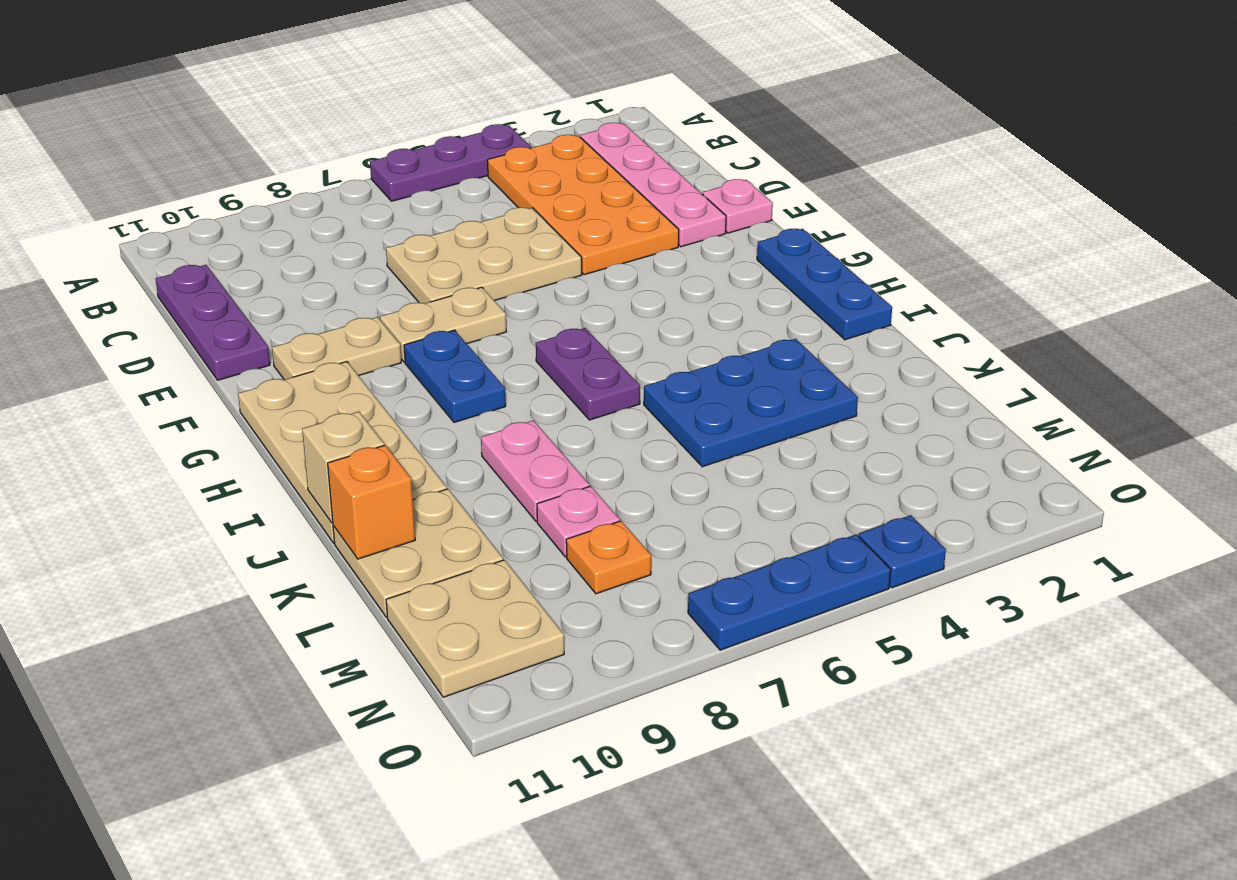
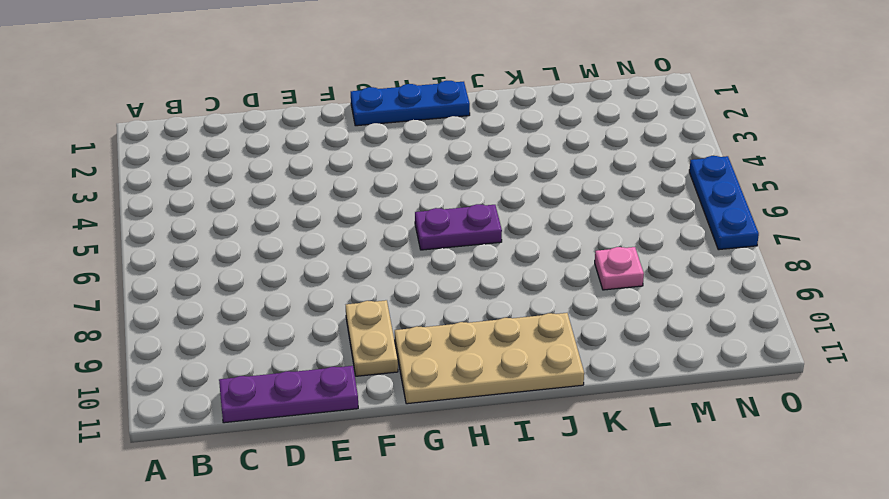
none -> purple plate A4:A6 level 1
none -> pink plate B2:E2 level 1
none -> orange plate B3:E4 level 1

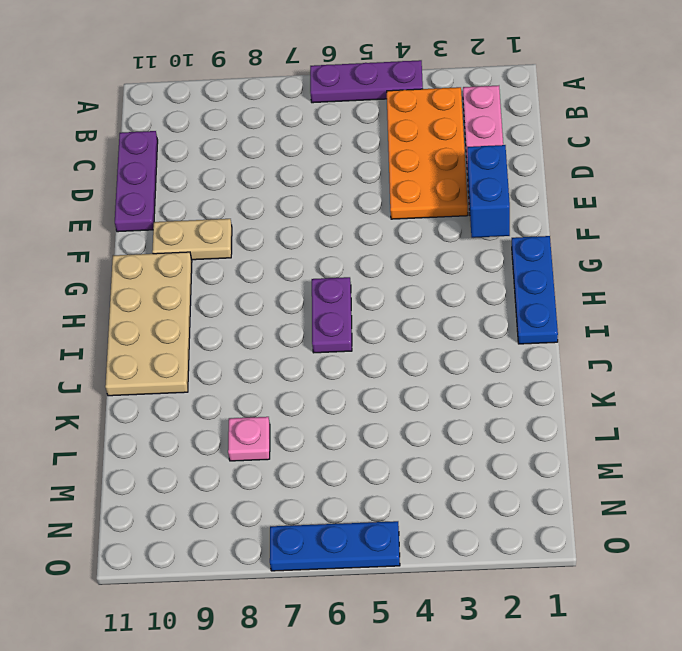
blue brick E2:F2 level 2 -> none
none -> tan plate D5:E7 level 1
none -> pink plate E1 level 1
none -> tan plate F7:F8 level 1

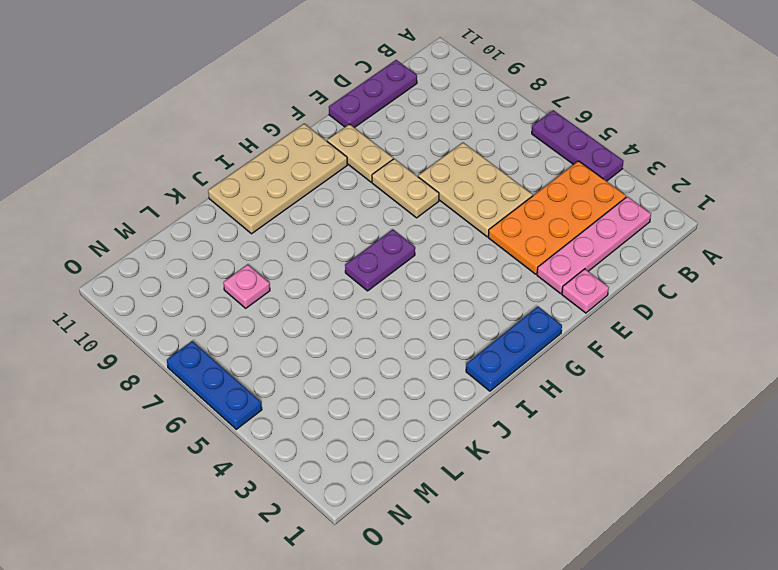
none -> blue plate G8:H8 level 1
none -> blue plate J3:K5 level 1
none -> pink plate J8:K8 level 1

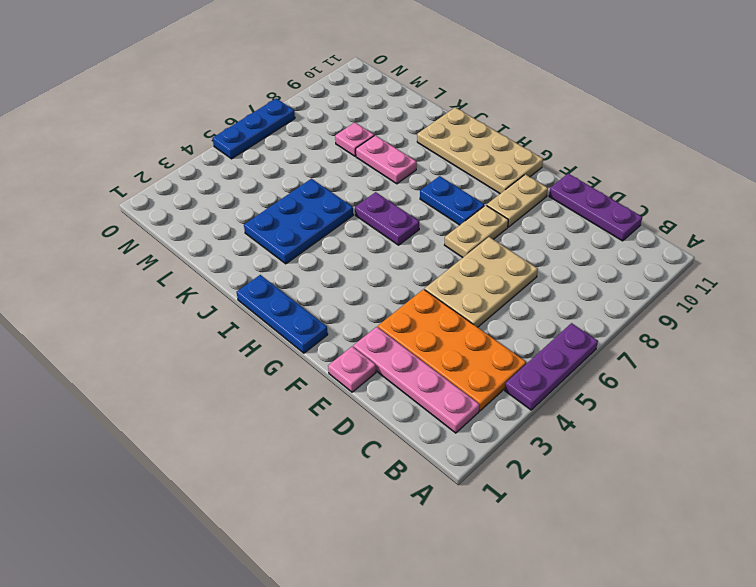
none -> tan plate K10:L11 level 1
none -> orange plate M8 level 1
none -> tan plate M10:N11 level 1

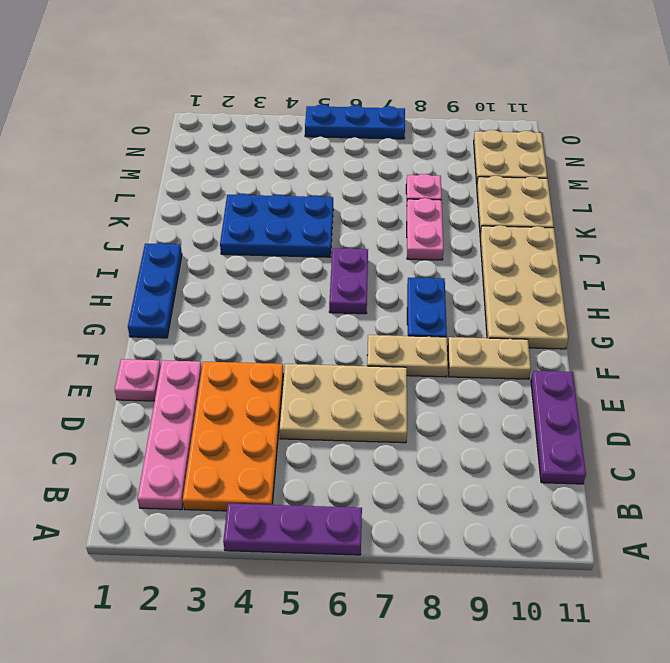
none -> orange plate M8 level 1
none -> blue plate O4 level 1
none -> tan brick J11 level 2

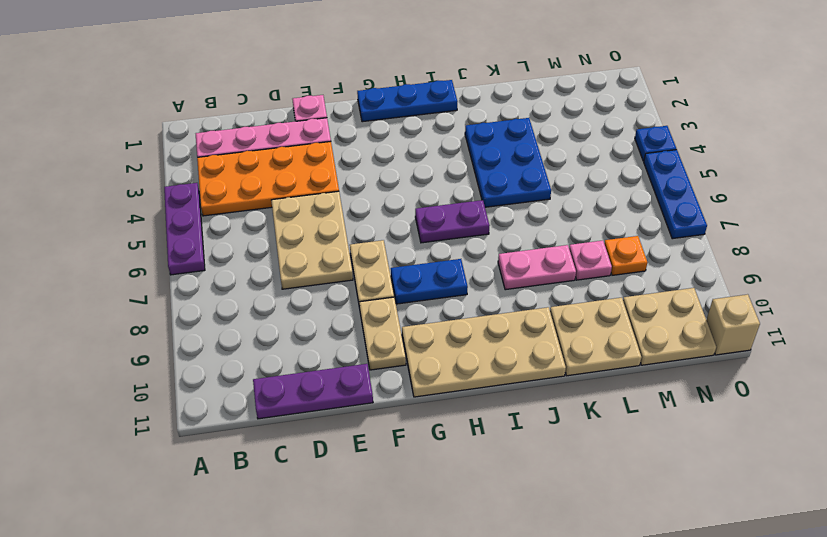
tan brick O11 level 1 -> tan brick J11 level 2
none -> orange brick K11 level 2

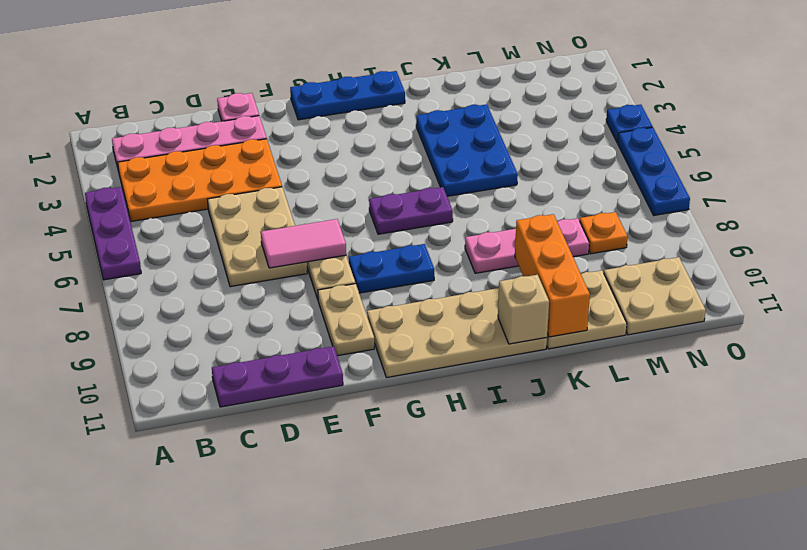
pink tile E7:F7 level 2 -> none
orange brick K9:K11 level 2 -> orange brick K11 level 2

